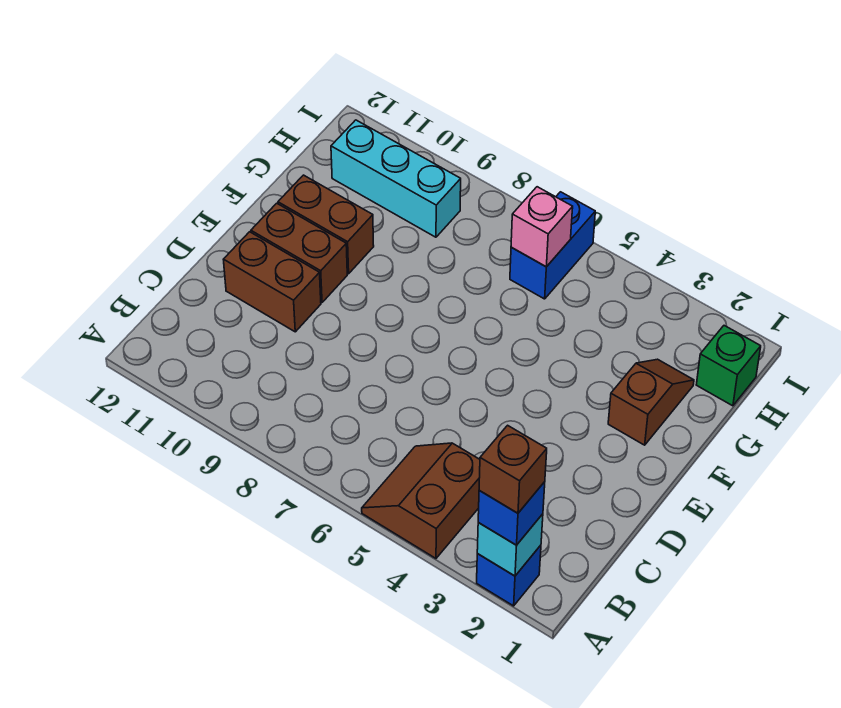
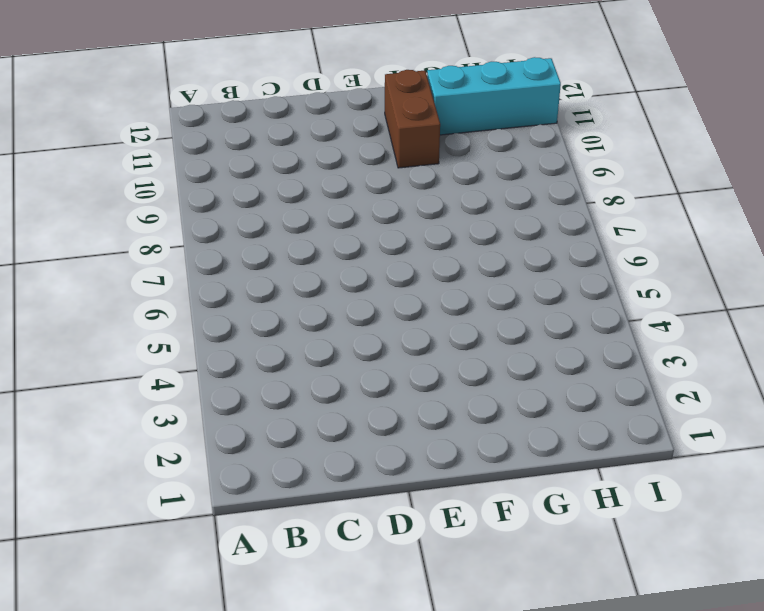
cyan brick G11:I11 level 1 -> cyan brick H9:H11 level 1
none -> blue brick A2 level 1
none -> brown slope A4:B5 level 1 top 4
none -> brown brick D10:D11 level 1

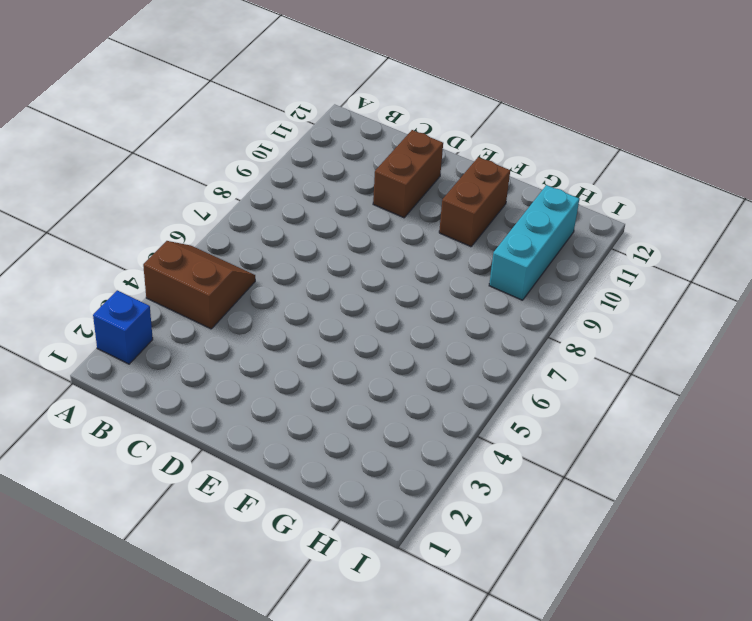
none -> brown brick E10:E11 level 1
none -> brown slope F2:G2 level 1 top F
none -> green brick H1 level 1

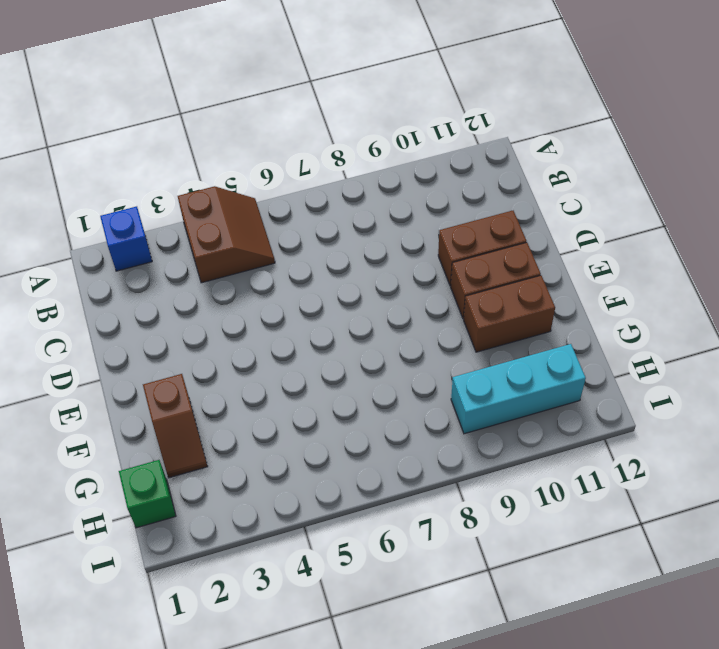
none -> blue brick H6:I6 level 1
none -> cyan brick A2 level 2
none -> pink brick H6 level 2

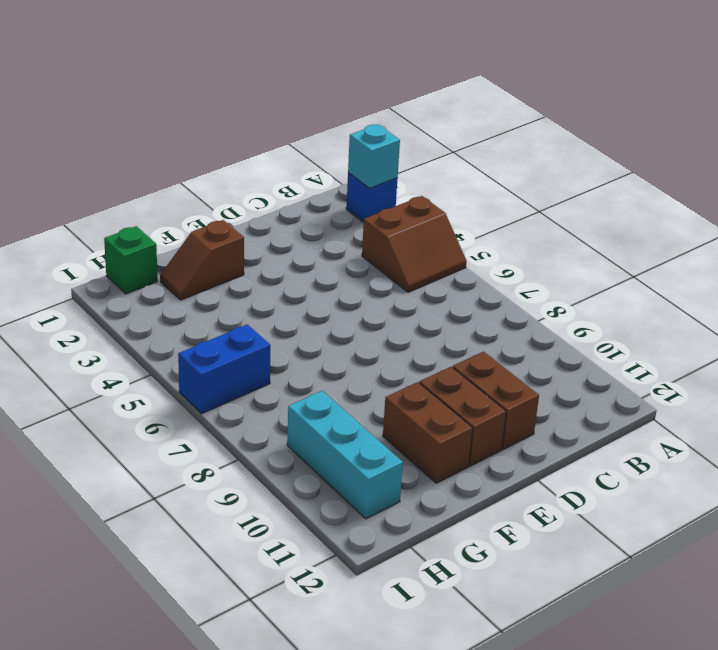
none -> pink brick H6 level 2
none -> blue brick A2 level 3
none -> brown brick A2 level 4

